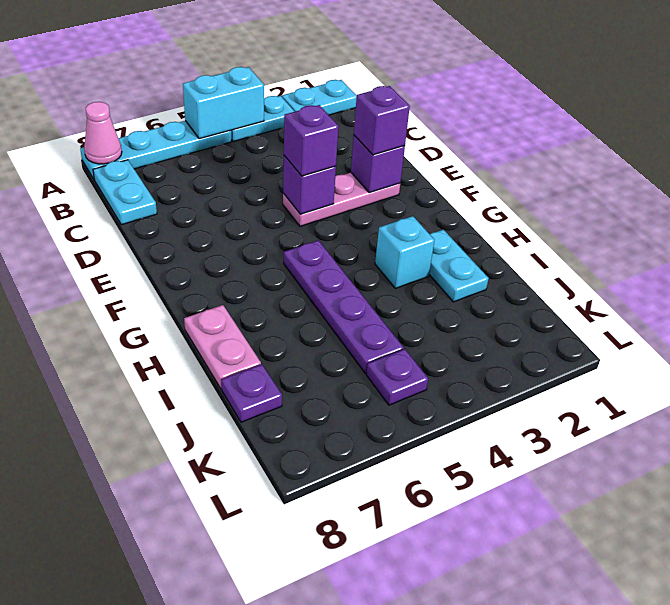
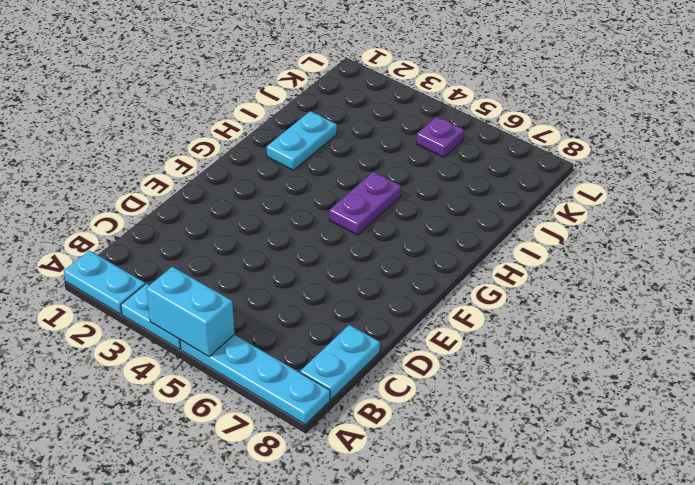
purple plate G5:H5 level 1 -> purple plate G5:J5 level 1
none -> pink plate E2:E4 level 1
none -> cyan brick H3 level 1
none -> pink plate H8:I8 level 1

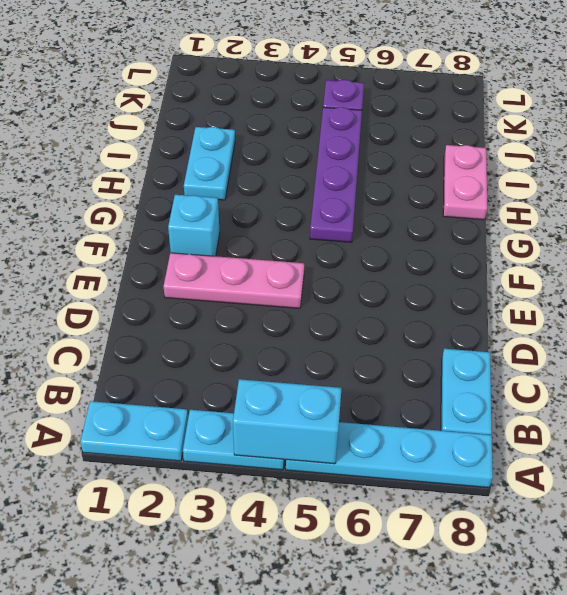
cyan brick F2 level 1 -> cyan brick H3 level 1
none -> purple plate J8 level 1
none -> pink cone A8 level 2
none -> purple brick E2 level 2

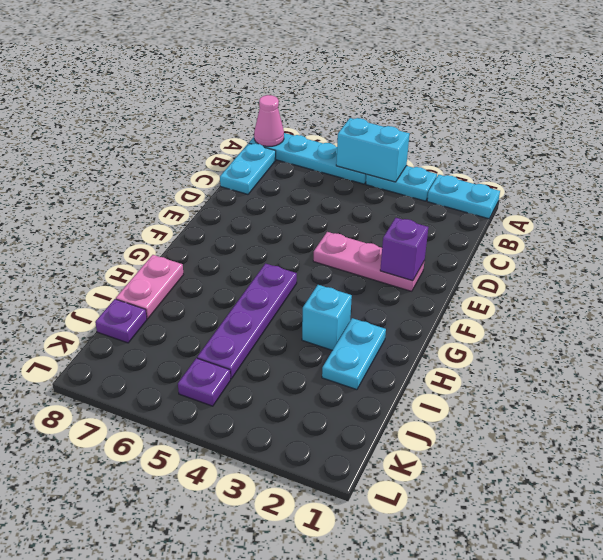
none -> purple brick E4 level 2
none -> purple brick E2 level 3
none -> purple brick E4 level 3

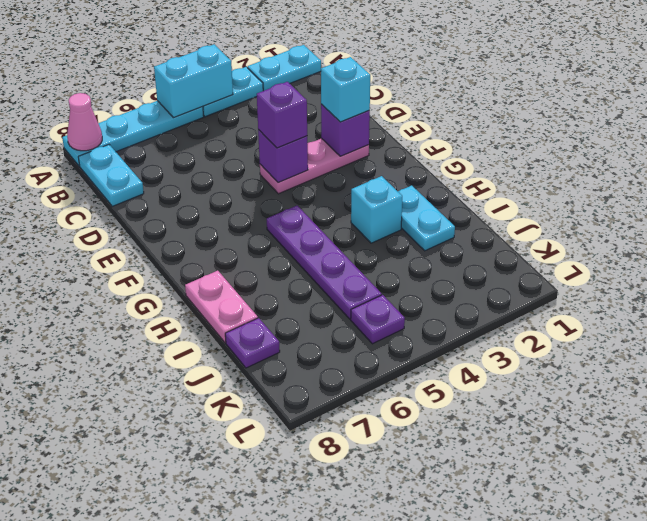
cyan brick E2 level 3 -> purple brick E2 level 3

